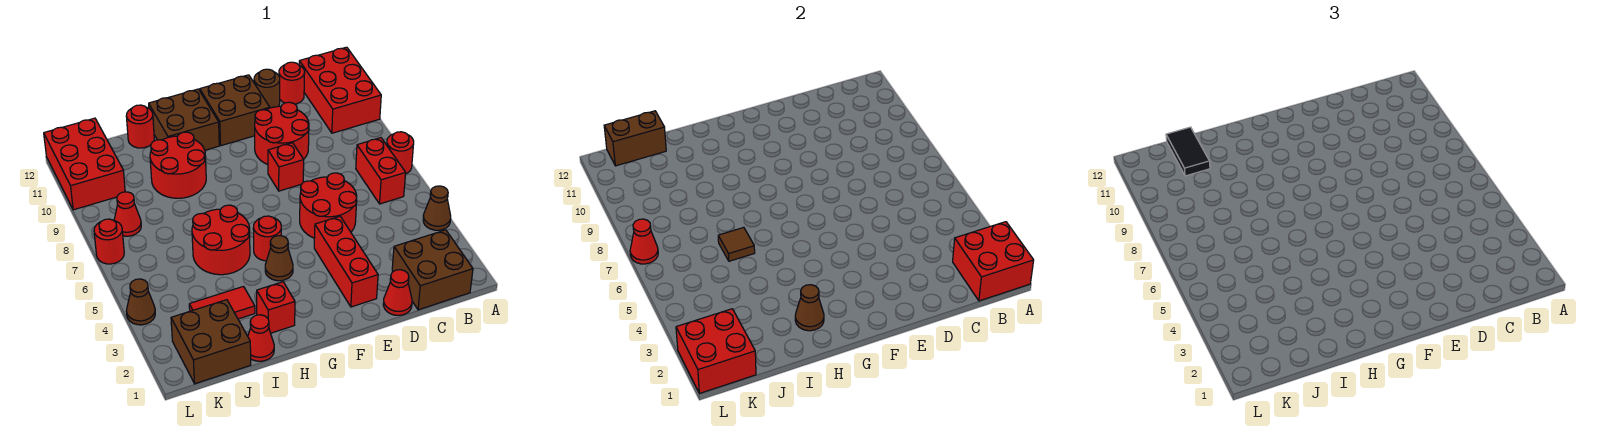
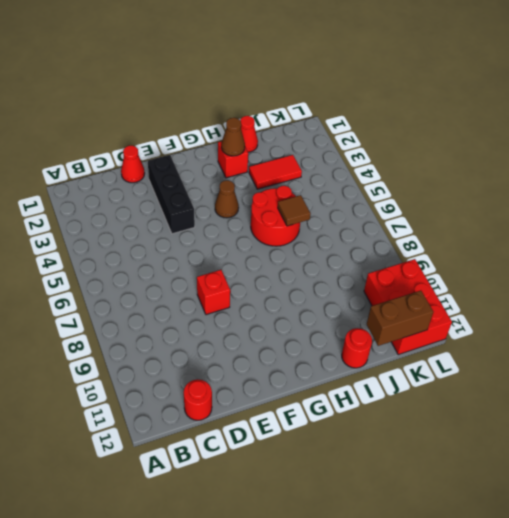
black brick E2:E4 level 1 -> red brick E2:E4 level 1
none -> brown cone A4 level 1
none -> red round brick A7 level 1
none -> red brick A10:B12 level 1
none -> brown brick B1:C2 level 1

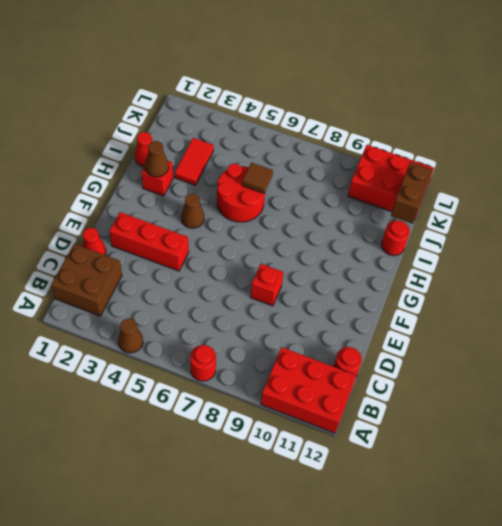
none -> red brick B6:B7 level 1
none -> red round brick D5:E6 level 1
none -> red round brick D9:E10 level 1
none -> brown round brick D12 level 1

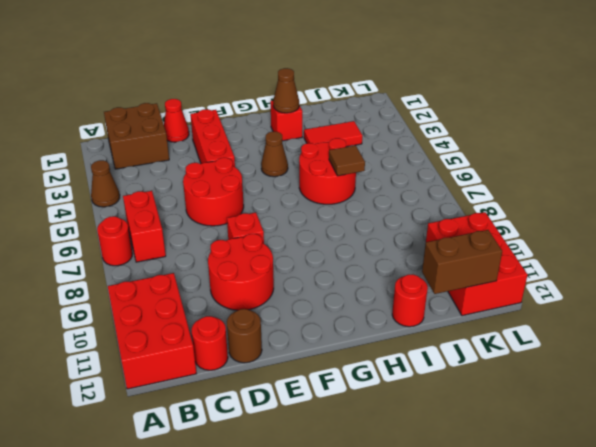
none -> brown brick E11:F12 level 1
none -> red round brick G5 level 1
none -> brown brick G11:H12 level 1
none -> red round brick H9:I10 level 1

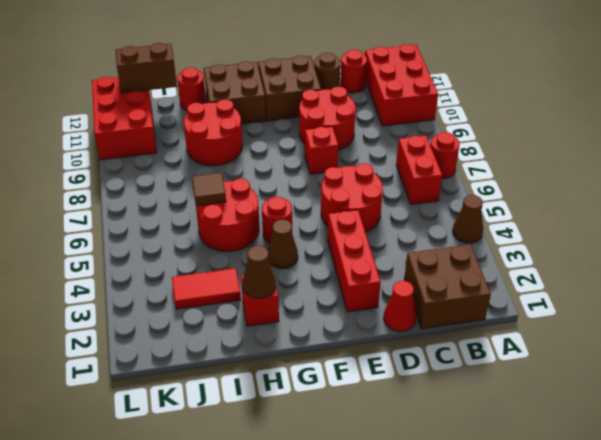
none -> red cone I1 level 1
none -> brown brick J1:K2 level 1
none -> red cone K8 level 1
none -> brown cone L4 level 1

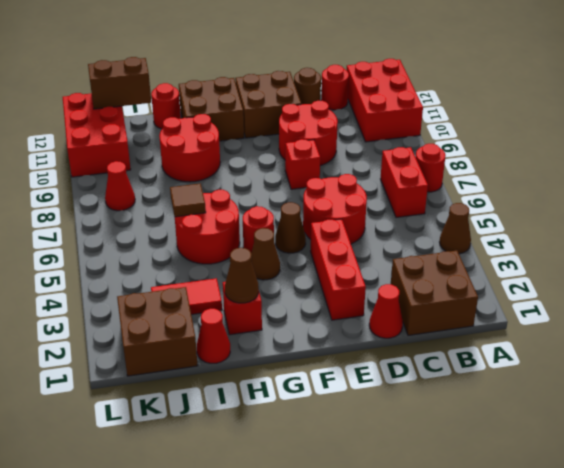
brown cone F5 level 1 -> brown cone L4 level 1
none -> red round brick L7 level 1
none -> red brick A1:B2 level 2
none -> red brick K1:L2 level 2
none -> red cone L7 level 2

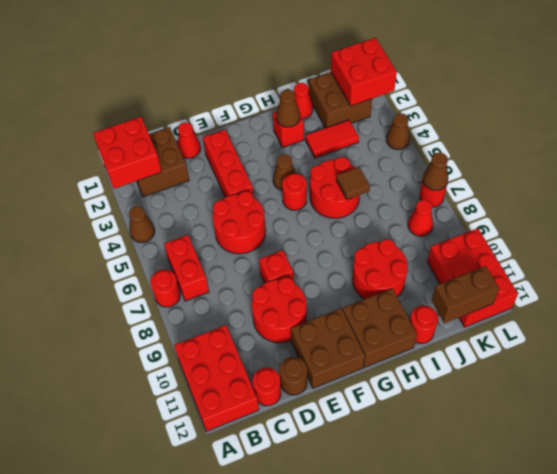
brown cone L7 level 2 -> red cone L7 level 2
none -> black tile J11:J12 level 3

